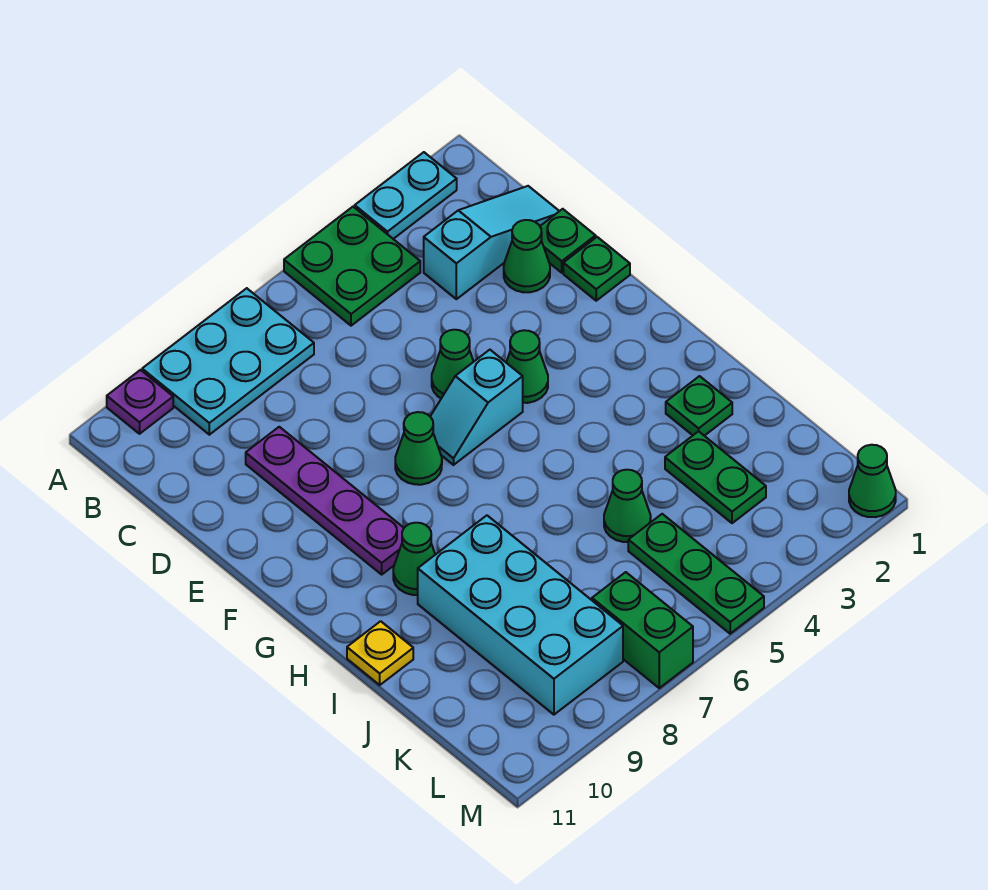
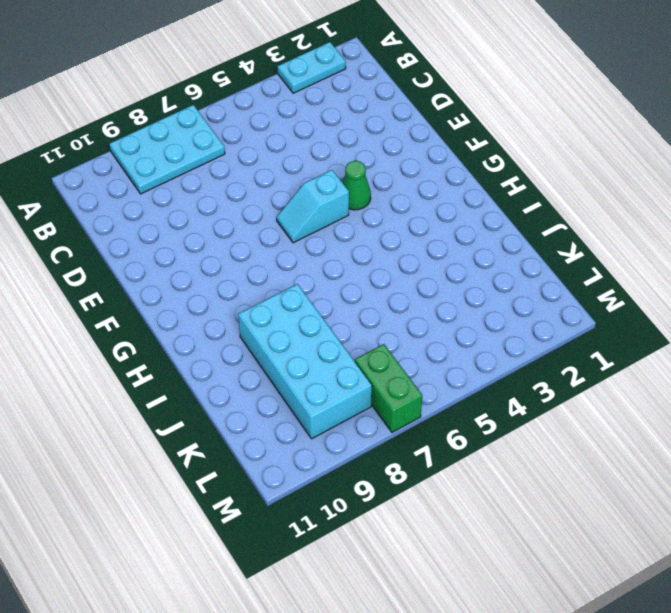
none -> green plate A4:B5 level 1
none -> purple plate A10 level 1
none -> cyan slope C1:C3 level 1 top 3

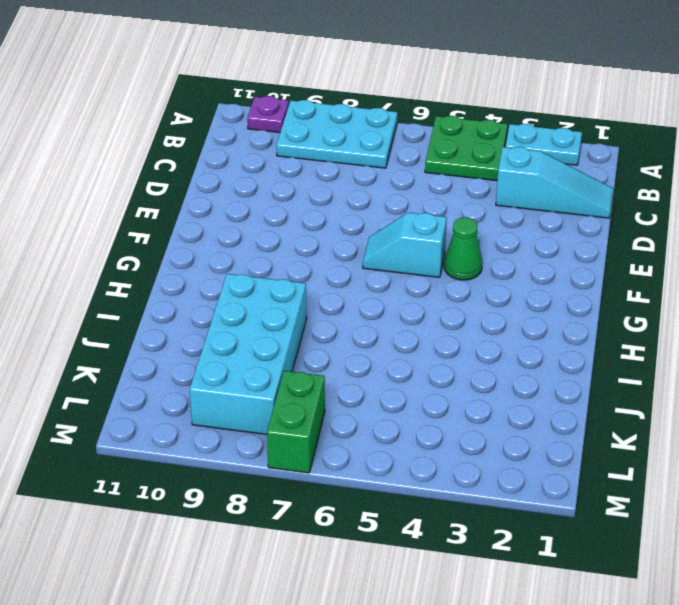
none -> green plate D1 level 1
none -> green cone D2 level 1
none -> purple plate D9:G9 level 1

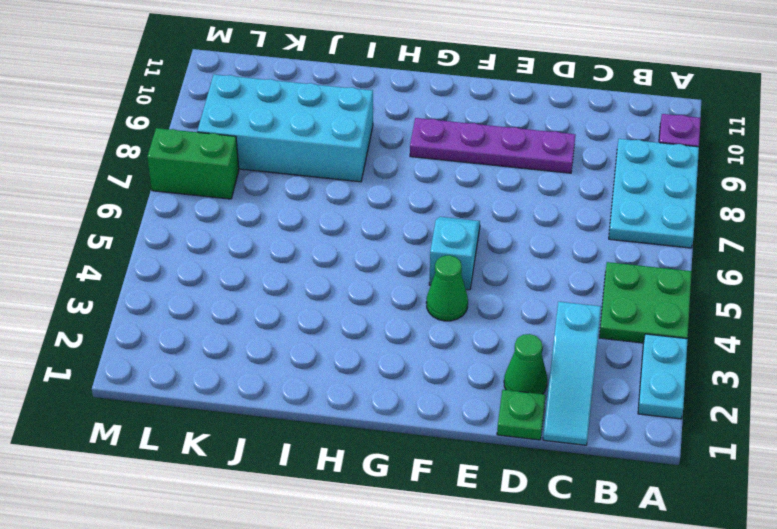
none -> green plate E1 level 1
none -> green cone E5 level 1
none -> green cone F7 level 1

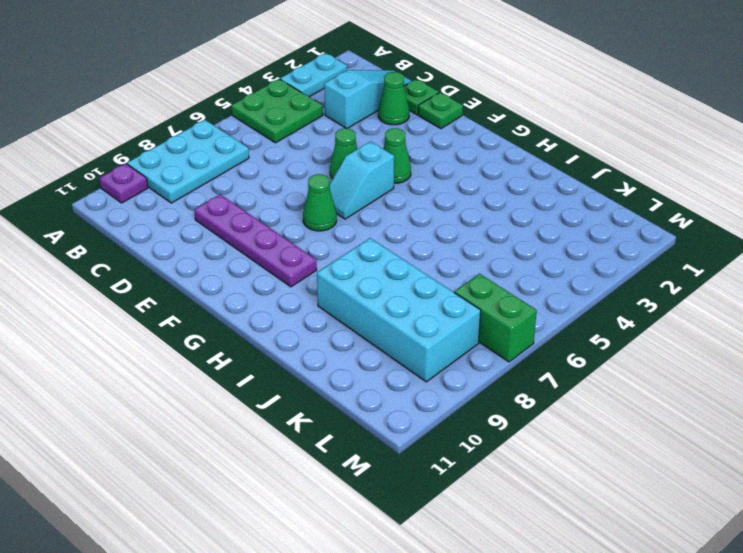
none -> green cone H9 level 1
none -> green plate I2 level 1
none -> yellow plate I11 level 1

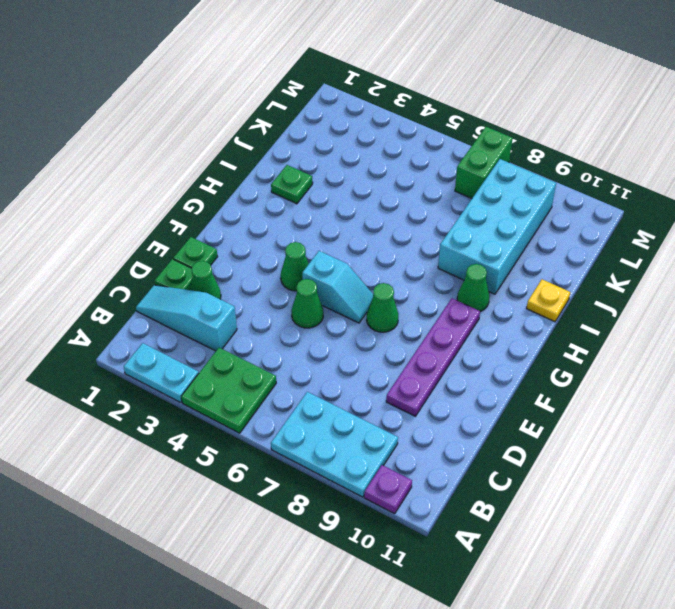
none -> green plate J3:K3 level 1
none -> green cone J5 level 1
none -> green plate K5:M5 level 1

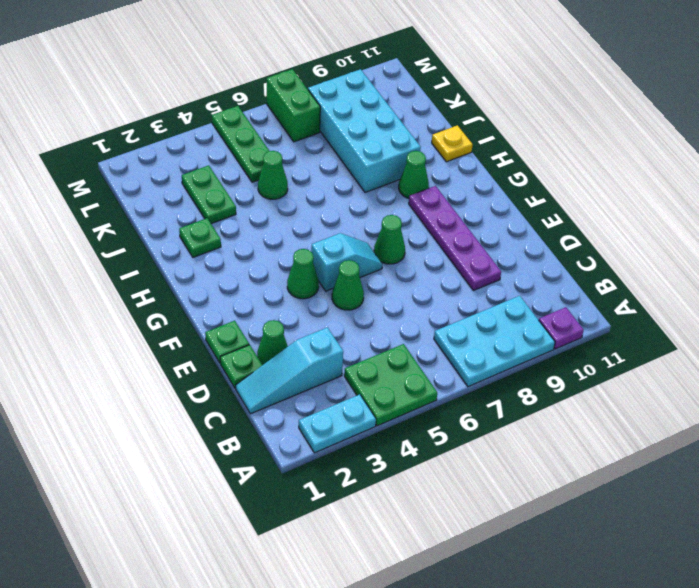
none -> green cone M1 level 1

